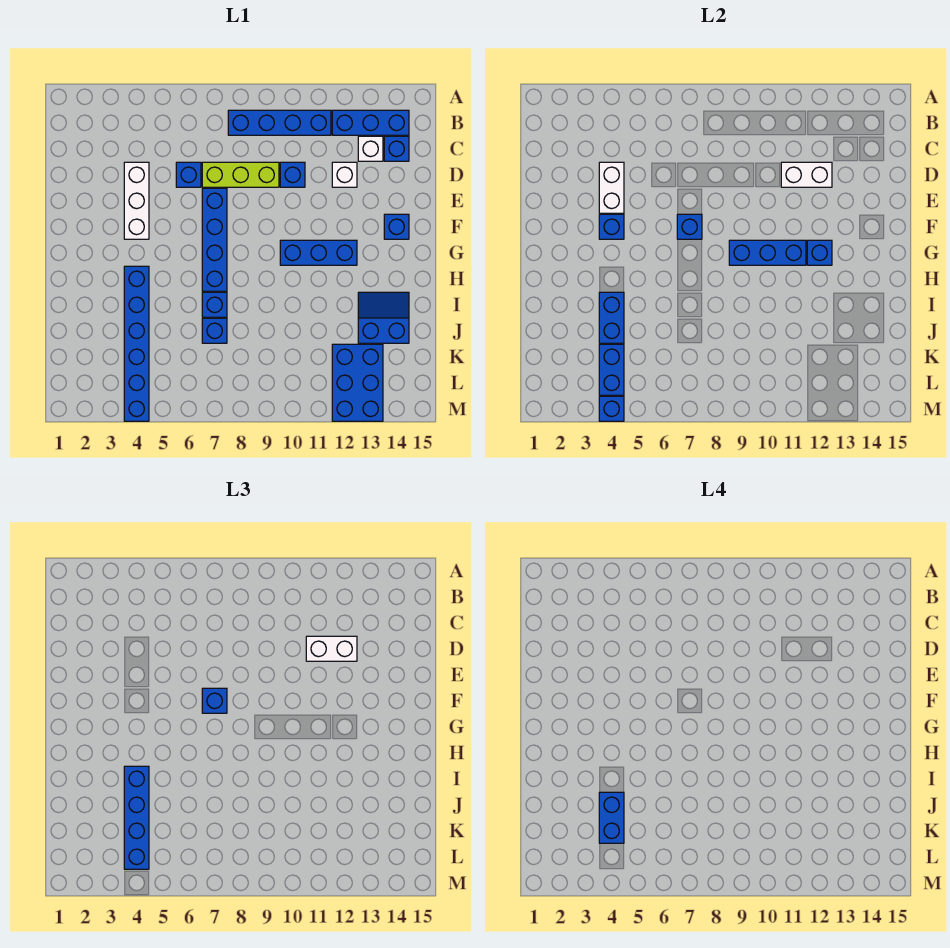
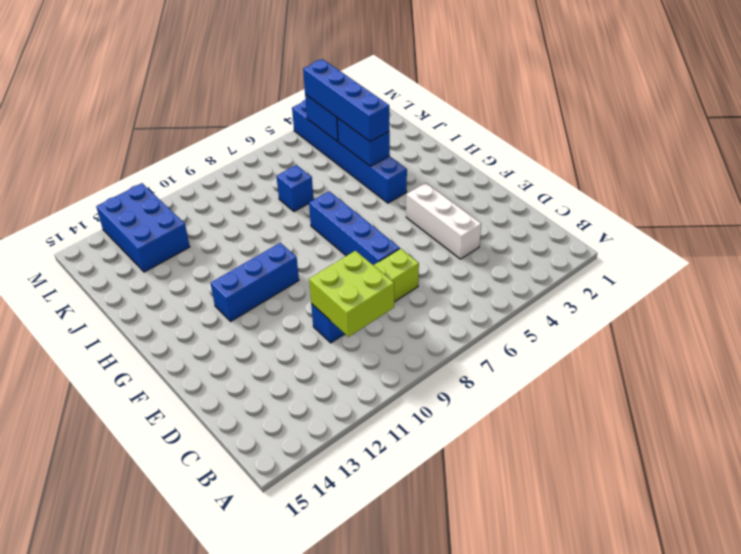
lime brick C9:D10 level 2 -> none
none -> blue brick B8:B11 level 1
none -> blue brick B12:B14 level 1
none -> white brick C13 level 1
none -> blue brick C14 level 1

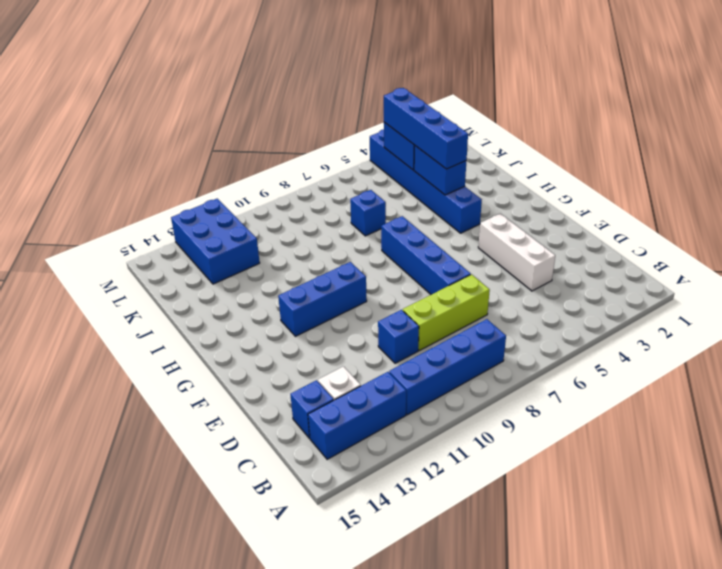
none -> blue brick D6 level 1
none -> white brick D12 level 1
none -> blue brick F14 level 1
none -> blue brick I7 level 1

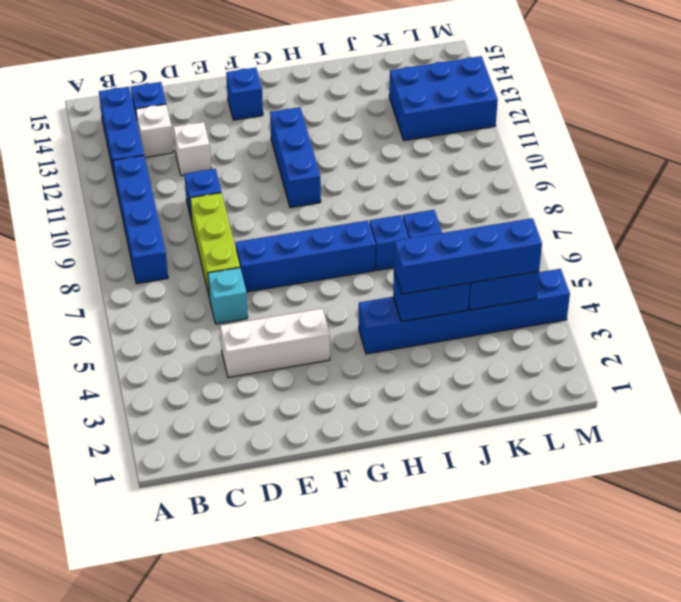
cyan brick D6 level 1 -> blue brick D6 level 1
none -> blue slope I13:J14 level 1 top J
none -> white brick D4:E4 level 2
none -> white brick D11:D12 level 2
none -> blue brick F4 level 2

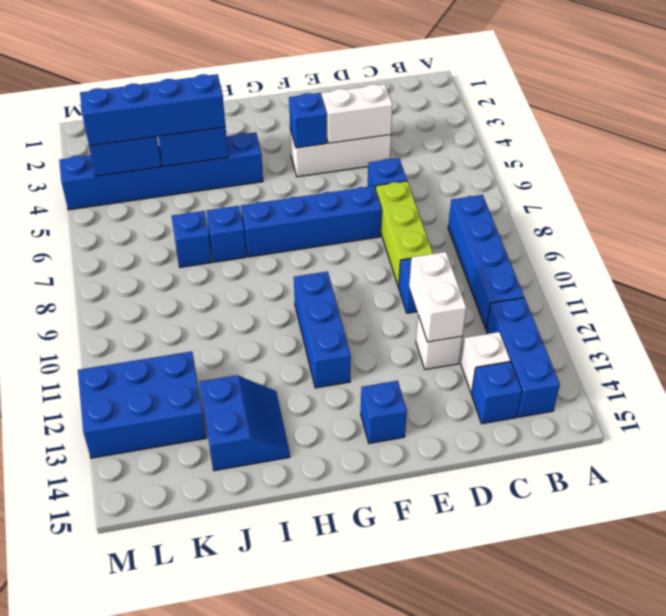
none -> blue brick F7 level 2
none -> blue brick G9:G11 level 2
none -> blue brick G12 level 2
none -> blue brick M4 level 2

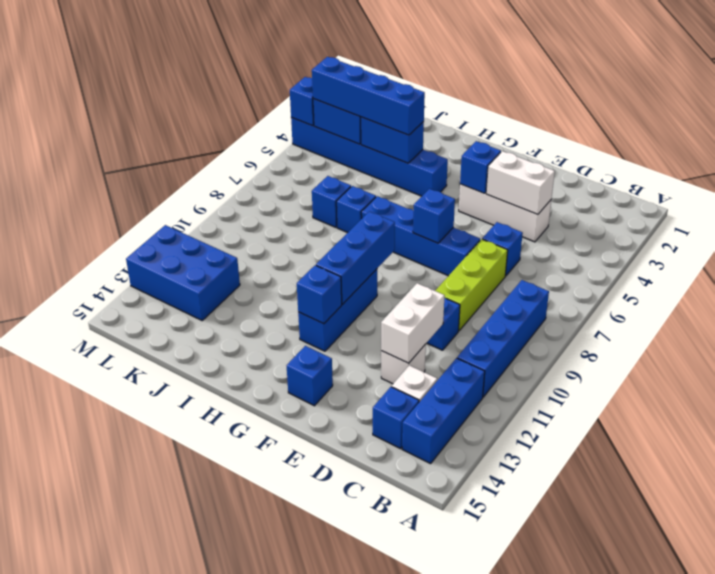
none -> blue slope I13:J14 level 1 top J
none -> white brick D11:D12 level 3
none -> blue brick F7 level 3
none -> blue brick J4:K4 level 4

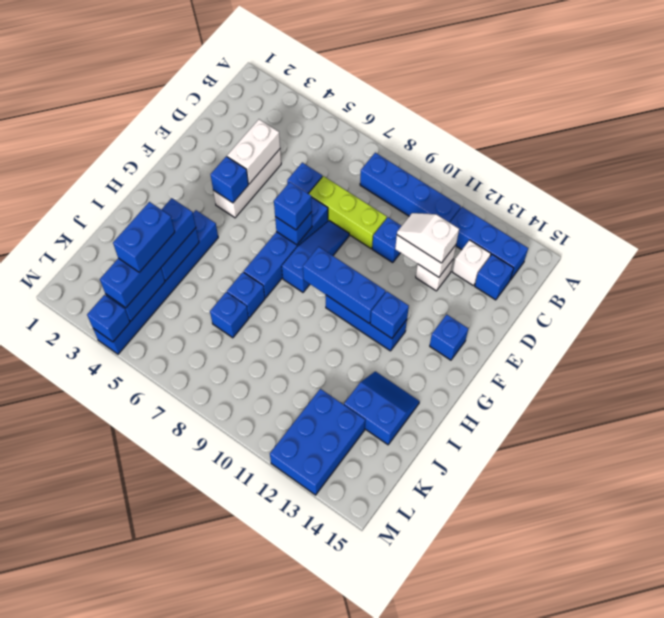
white slope D11:D12 level 3 top 12 -> white brick D11:D12 level 3
blue slope E8:G8 level 1 top G -> none

